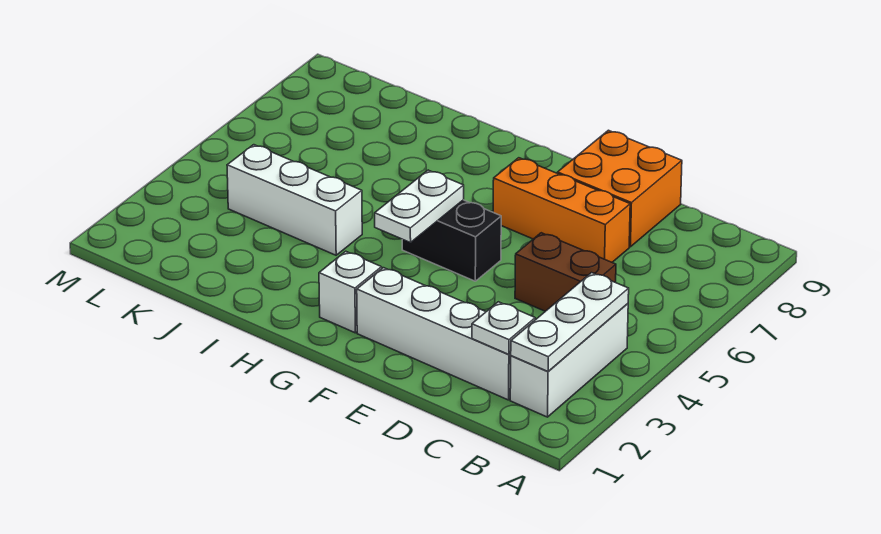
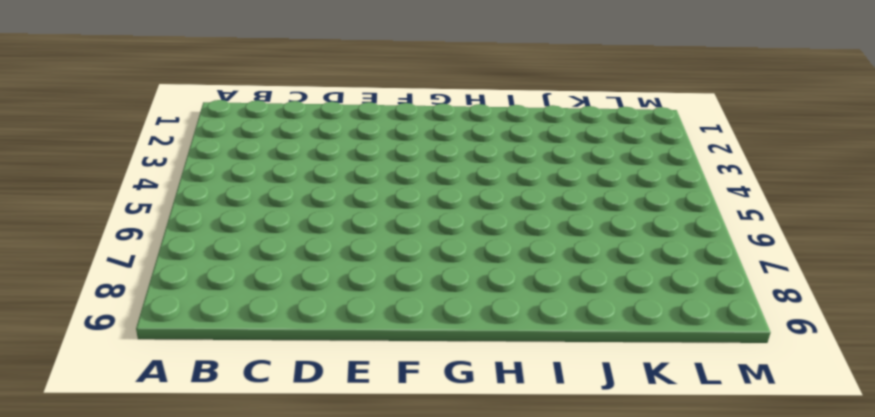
none -> white brick B2:B4 level 1
none -> white brick C2:F2 level 1

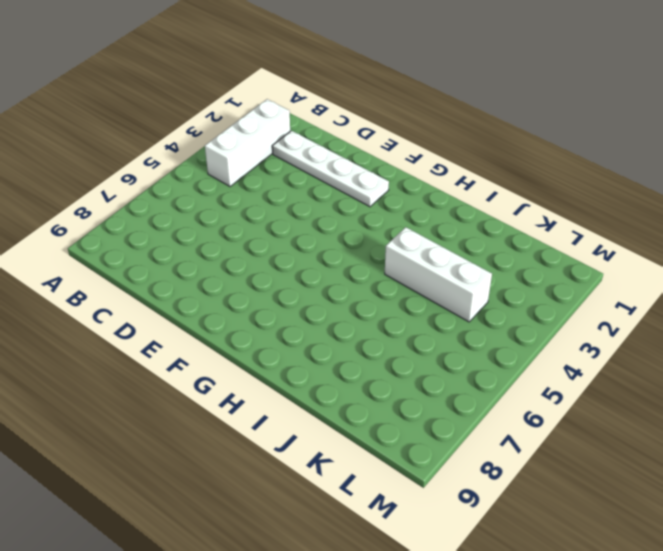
white plate C2:F2 level 1 -> white brick C2:F2 level 1
none -> brown brick C5:D5 level 1
none -> orange brick D7:F7 level 1

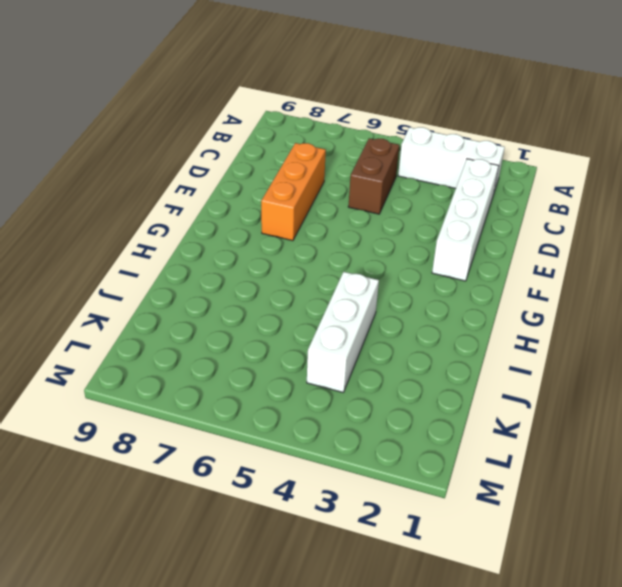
none -> orange brick D8:E9 level 1
none -> black brick F5:G5 level 1

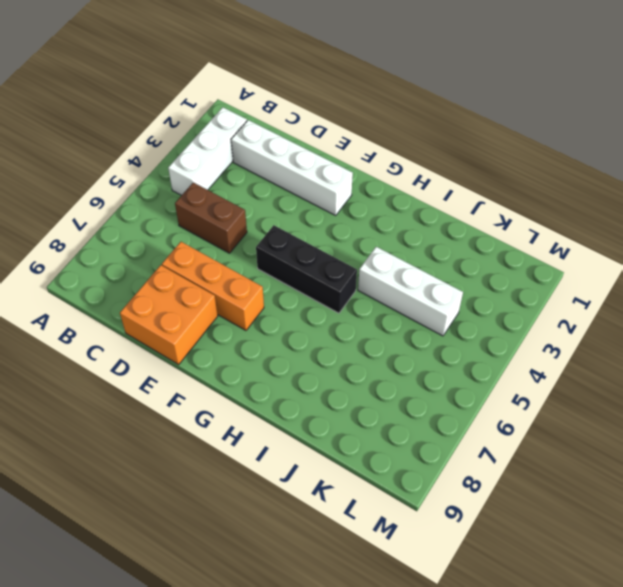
black brick F5:H5 level 1 -> black brick F5:G5 level 1
none -> white brick G2 level 1
none -> white plate B2:B4 level 2

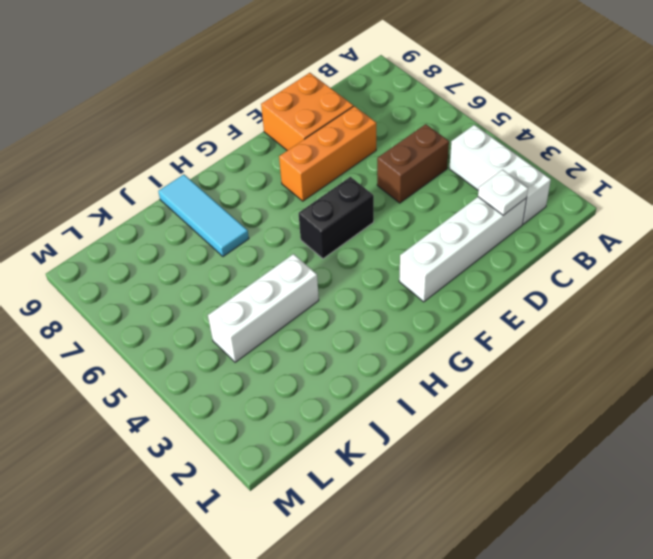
cyan tile I7:I9 level 1 -> none
none -> white brick G2 level 1
none -> white plate B2:B4 level 2

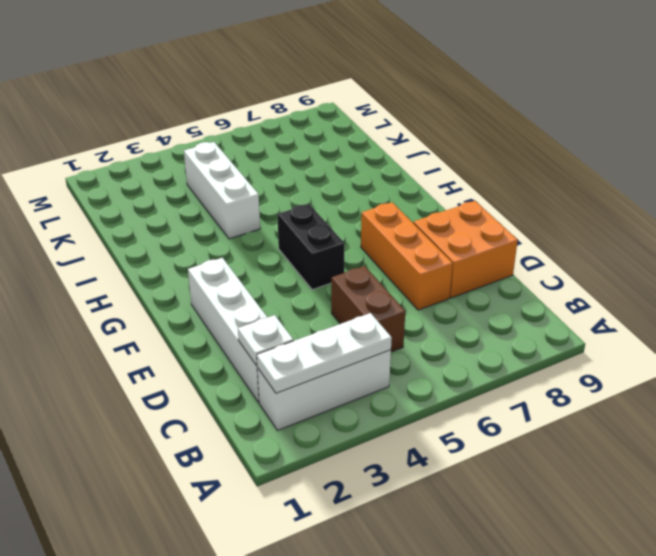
none -> white brick G2 level 1
none -> white plate G4:G5 level 2

